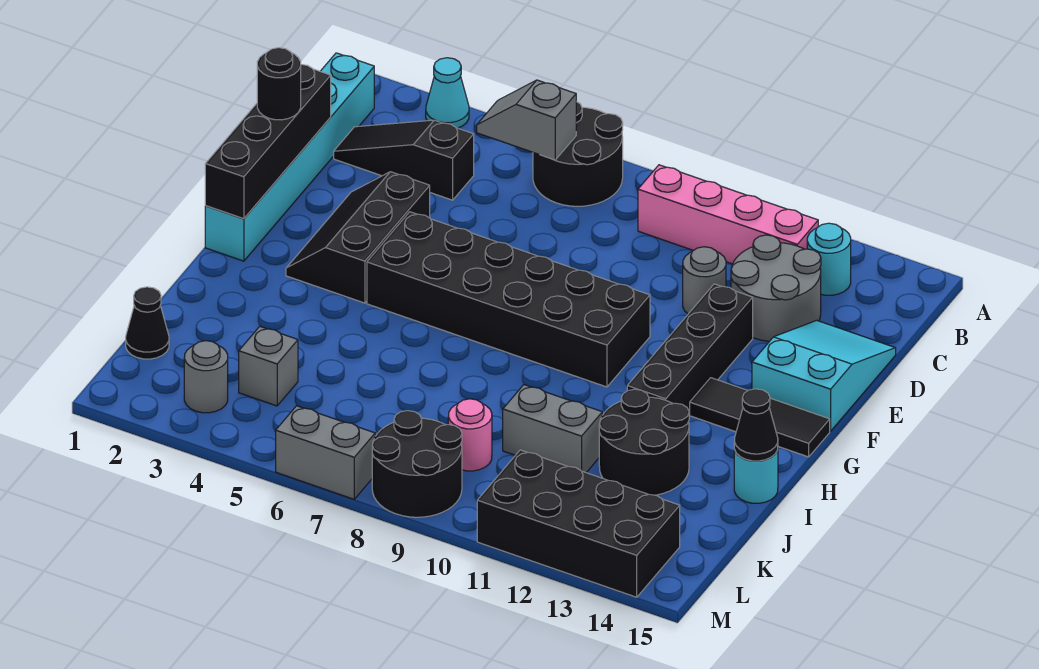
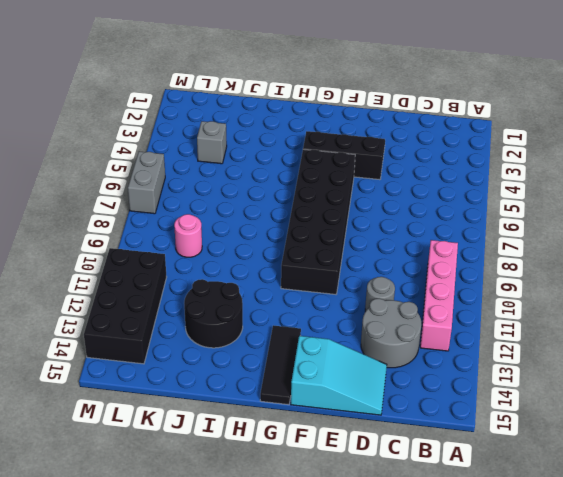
none -> cyan cone A3 level 1
none -> black round brick A6:B7 level 1
none -> cyan brick B1:G1 level 1

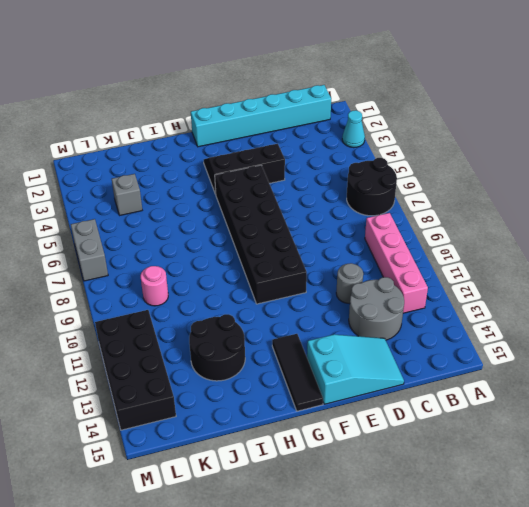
none -> cyan round brick B13 level 1
none -> black slope C2:C4 level 1 top 4
none -> black brick E12:H12 level 1

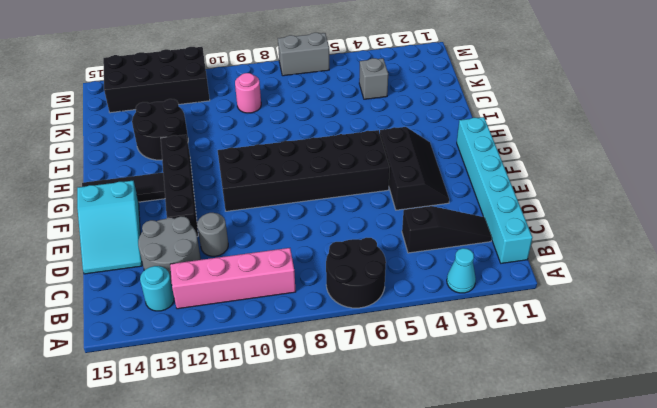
none -> cyan round brick I15 level 1
none -> grey brick J10:J11 level 1
none -> black cone K1 level 1

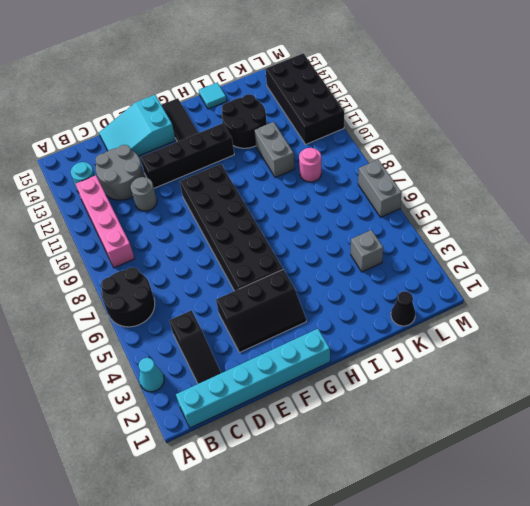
cyan tile I15 level 1 -> cyan round brick I15 level 1
none -> grey round brick L3 level 1
none -> black round brick L8:M9 level 1
none -> grey slope B5:B6 level 2 top 6

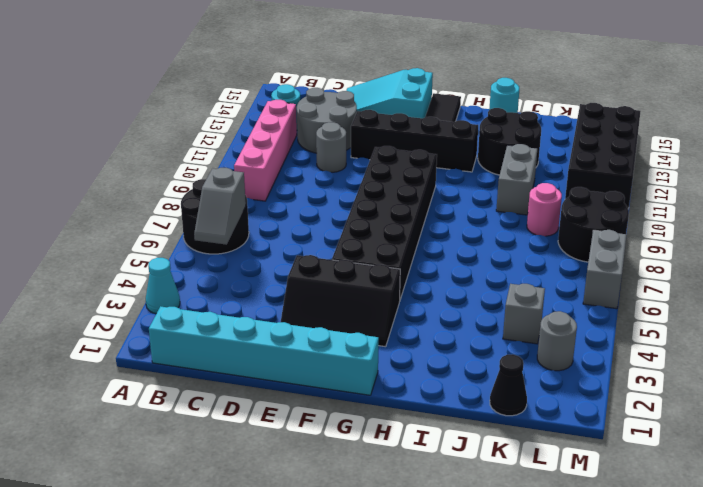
none -> black slope C2:C4 level 1 top 4
none -> black brick D1:G1 level 2
none -> black cone I15 level 2

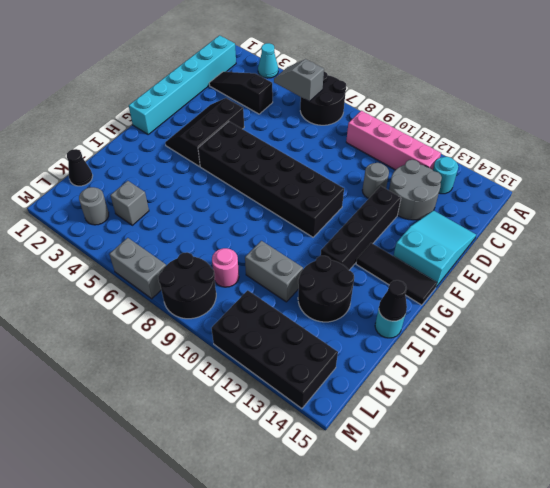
none -> black brick D1:G1 level 2
none -> black round brick E1 level 3

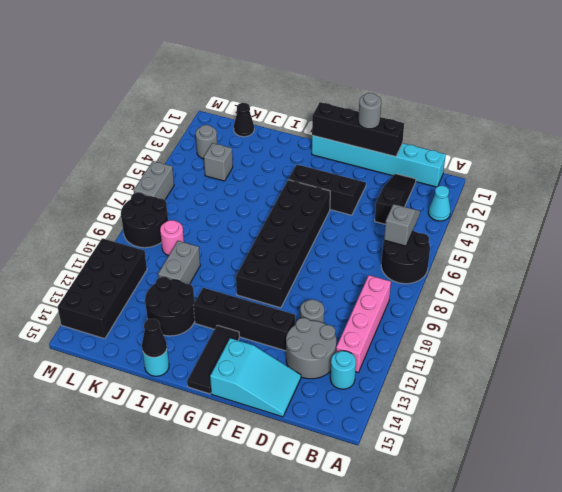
grey round brick E1 level 3 -> black round brick E1 level 3

